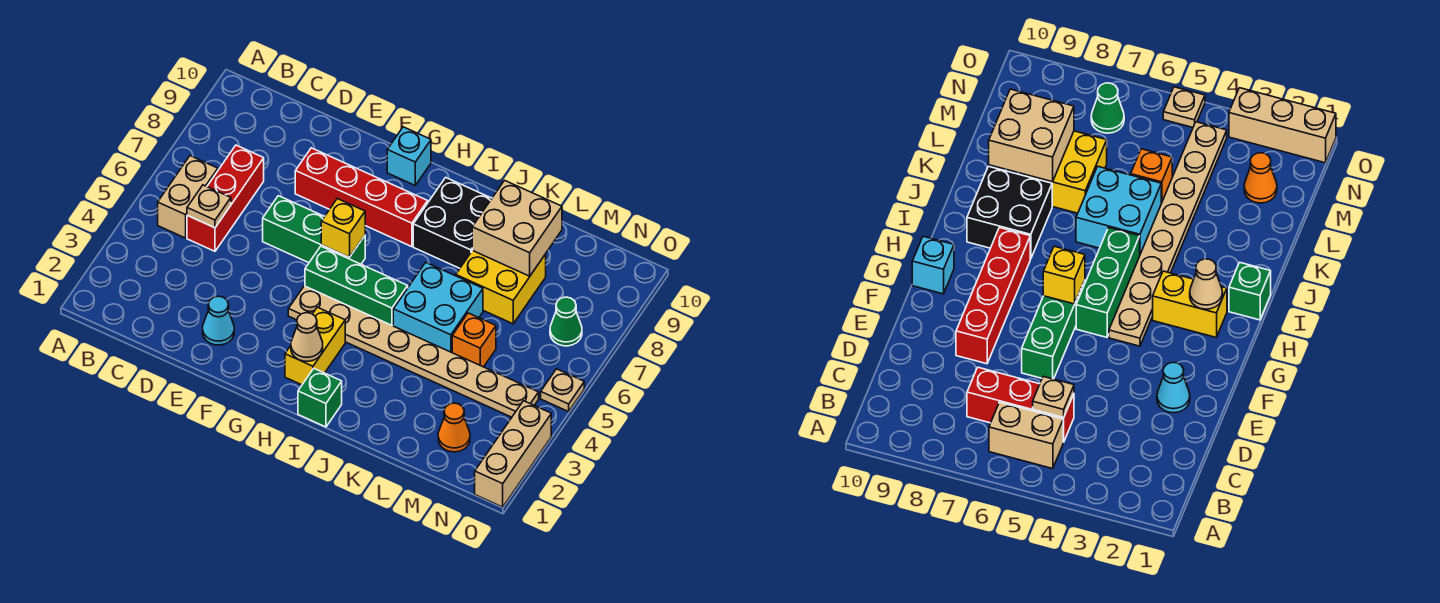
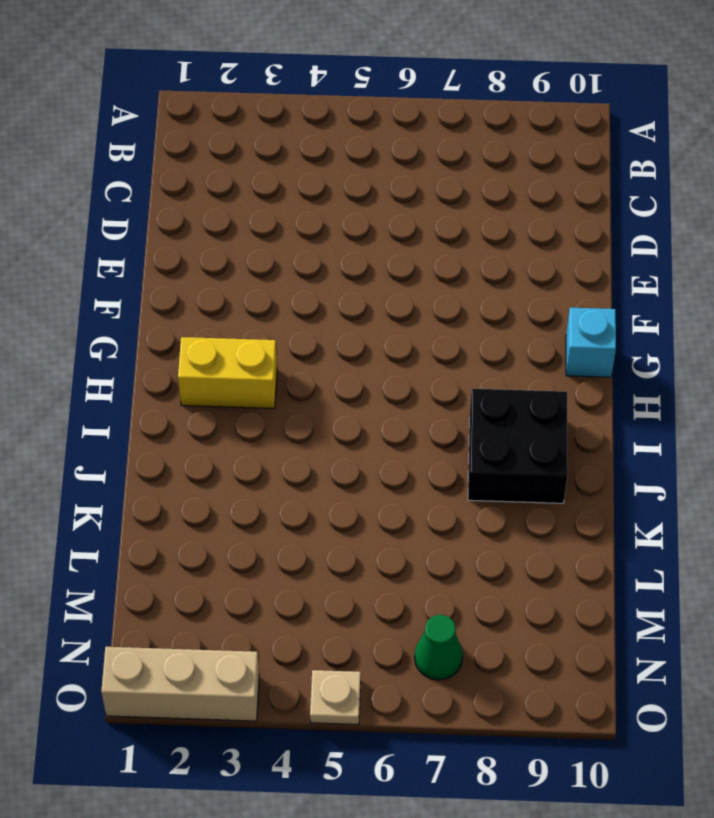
none -> tan brick B5:B6 level 1
none -> red brick C5:C7 level 1
none -> cyan cone E2 level 1

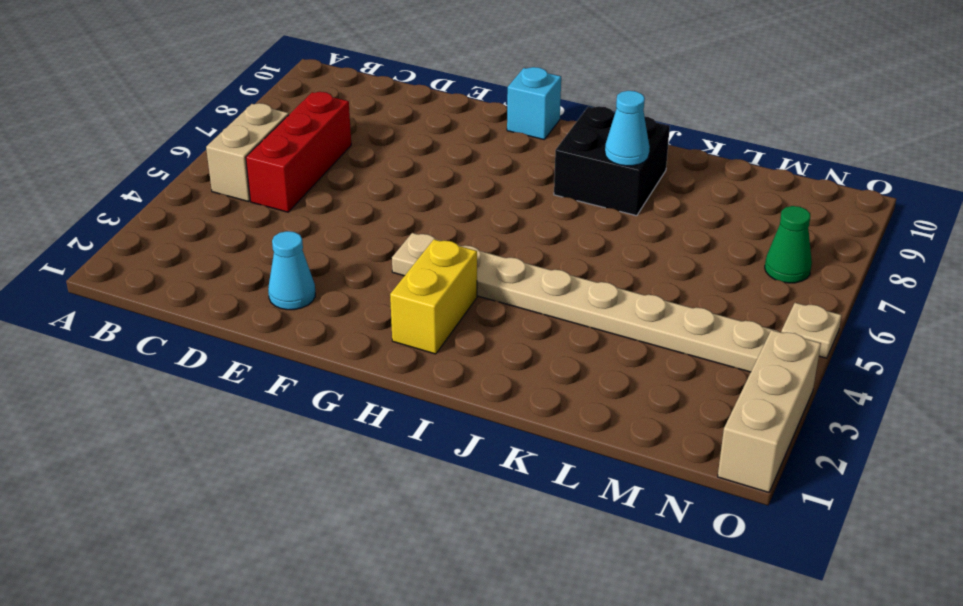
cyan cone J8 level 2 -> none
none -> green brick E6:G6 level 1
none -> red brick E8:H8 level 1
none -> green brick G5:I5 level 1

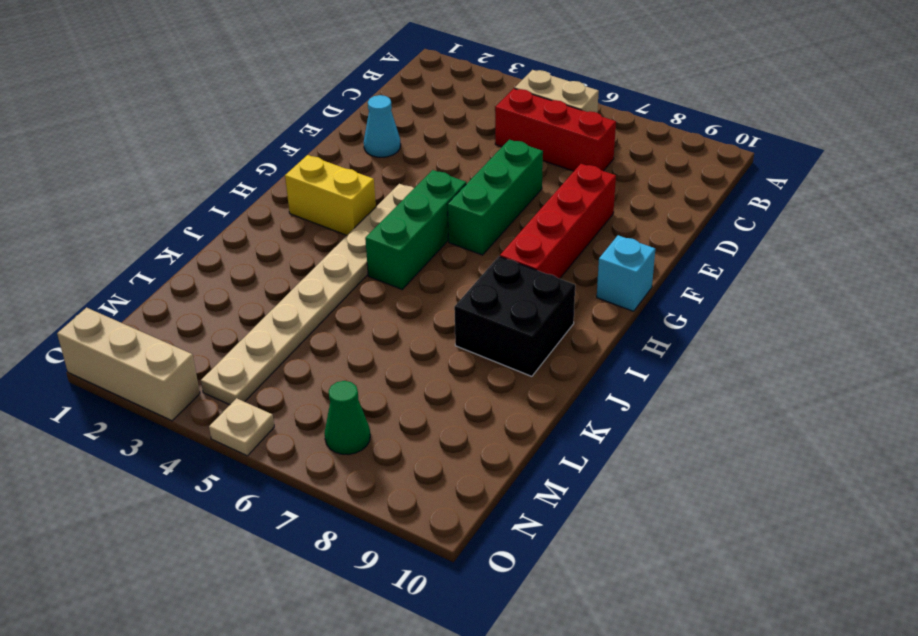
none -> green brick I1 level 1
none -> cyan brick J5:K6 level 1
none -> yellow brick K7:L8 level 1

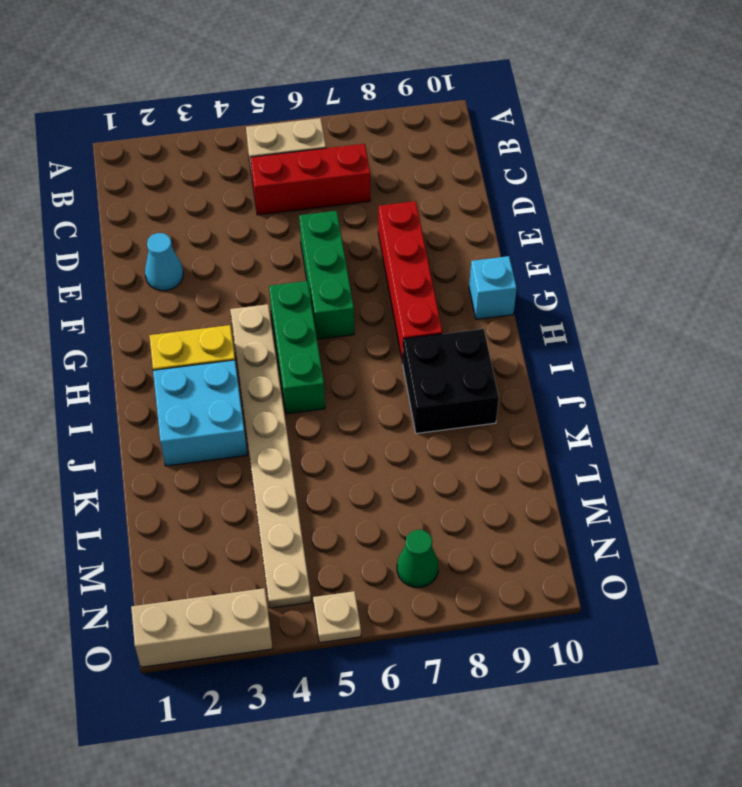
cyan brick I2:J3 level 1 -> cyan brick J5:K6 level 1
none -> green brick I1 level 1
none -> yellow brick K7:L8 level 1
none -> orange brick L5 level 1

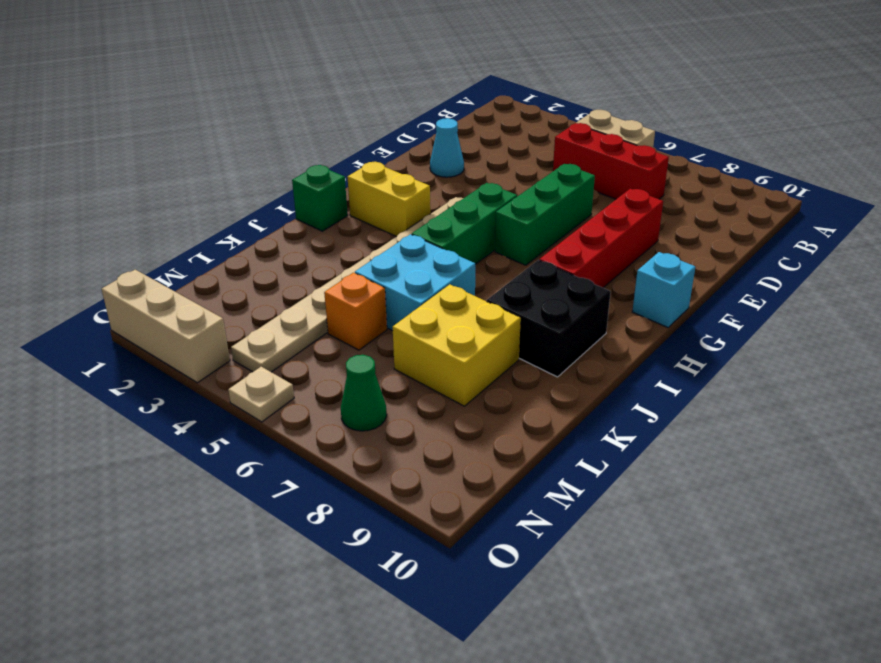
none -> orange cone M2 level 1
none -> tan plate C5 level 2
none -> yellow brick G6 level 2

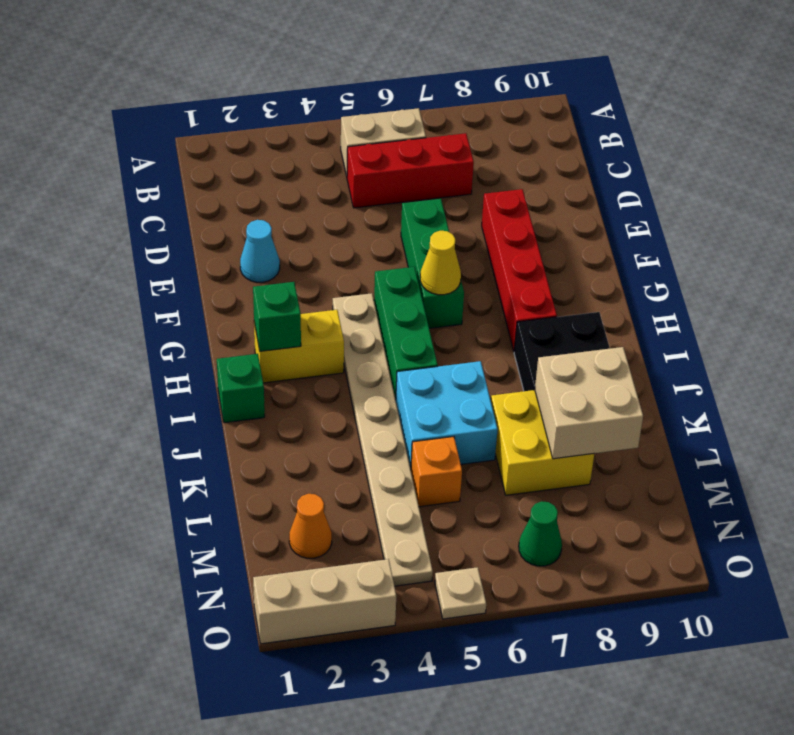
yellow cone G6 level 2 -> yellow brick G6 level 2
green brick H2 level 2 -> tan cone H2 level 2
none -> cyan brick G10 level 1
none -> tan plate C5 level 2

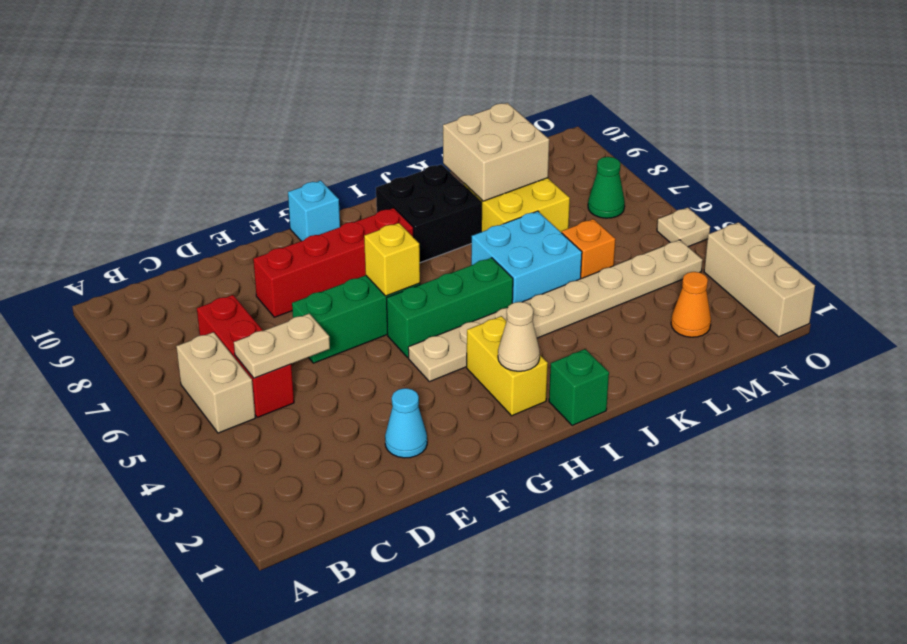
tan plate C5:D5 level 2 -> tan plate C5 level 2

